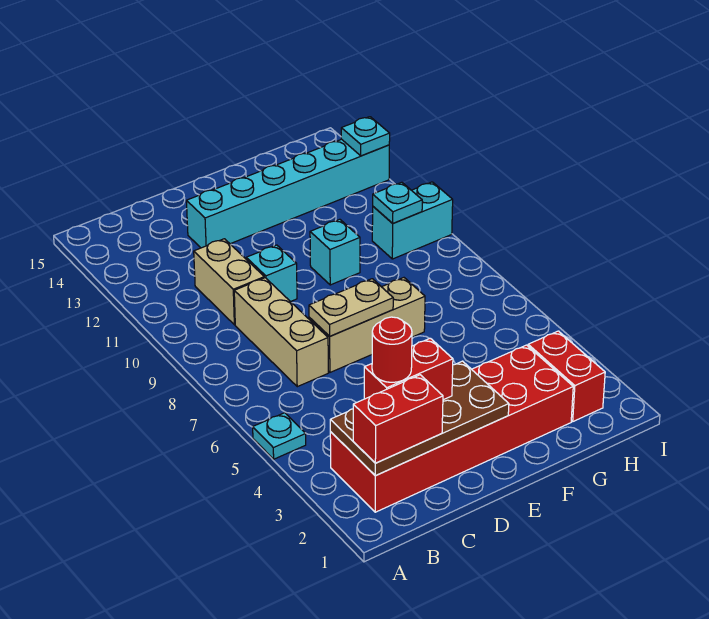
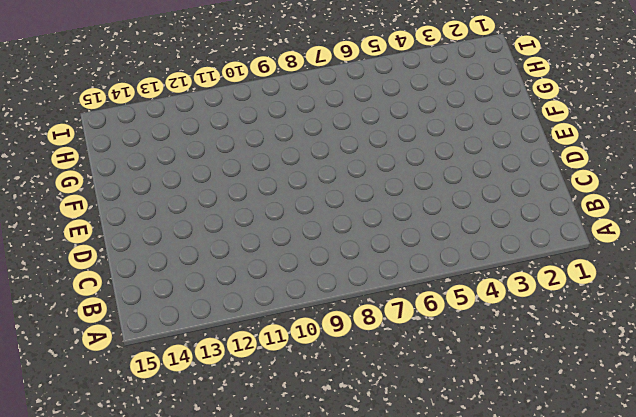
none -> cyan plate A5 level 1
none -> red brick B2:G3 level 1
none -> tan brick C7:C9 level 1

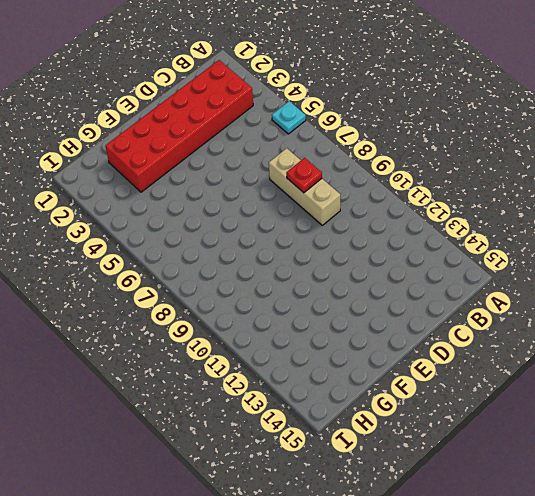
red plate C8 level 2 -> none
none -> tan brick C10:C11 level 1
none -> tan brick D7:F7 level 1
none -> cyan brick D10 level 1

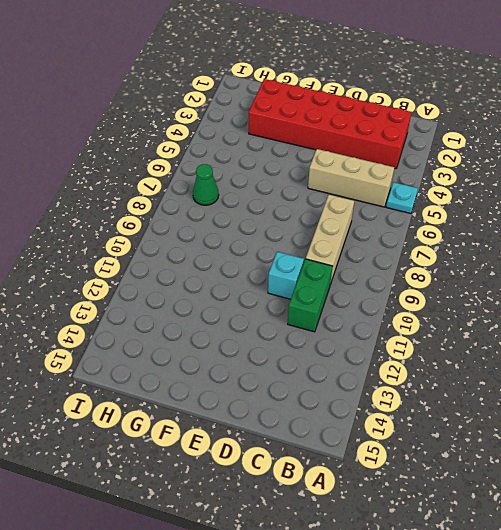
tan brick B5:D5 level 1 -> tan brick D7:F7 level 1
green brick C10:C11 level 1 -> tan brick C10:C11 level 1
green cone H7 level 1 -> none
none -> cyan brick D13:I13 level 1
none -> cyan brick F10 level 1
none -> red brick H2:H3 level 1

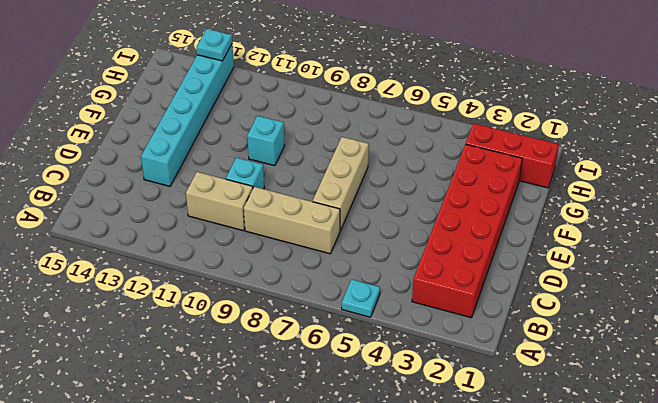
red brick H1:H3 level 1 -> red brick H2:H3 level 1
none -> cyan brick H10:I10 level 1
none -> brown plate B2:E3 level 2
none -> tan plate D7:E7 level 2

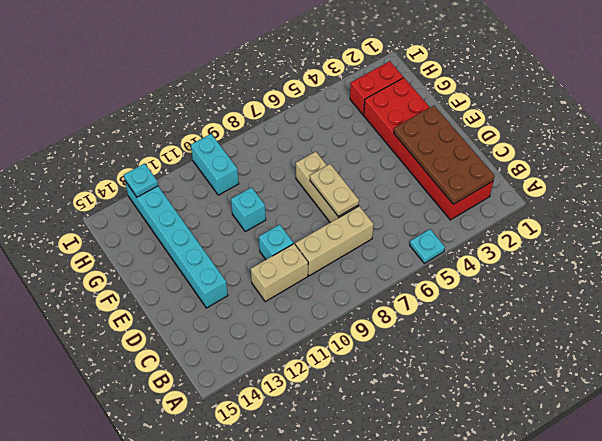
none -> cyan plate H10 level 2
none -> red brick B2:C2 level 3
none -> red brick C3:D3 level 3

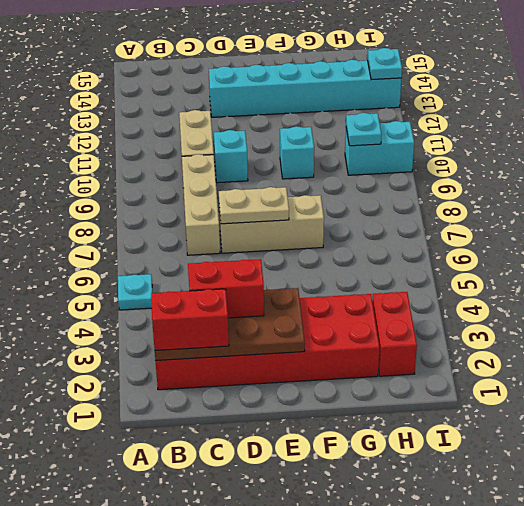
none -> red round brick C3 level 4

